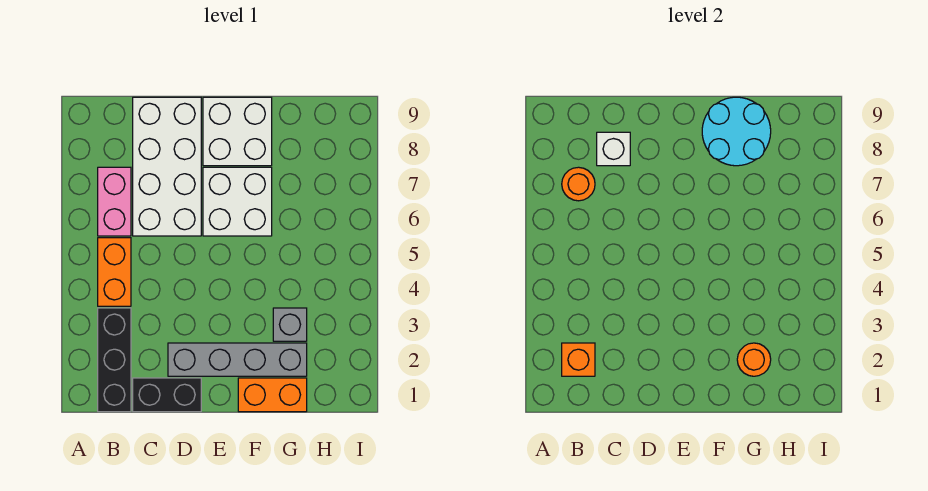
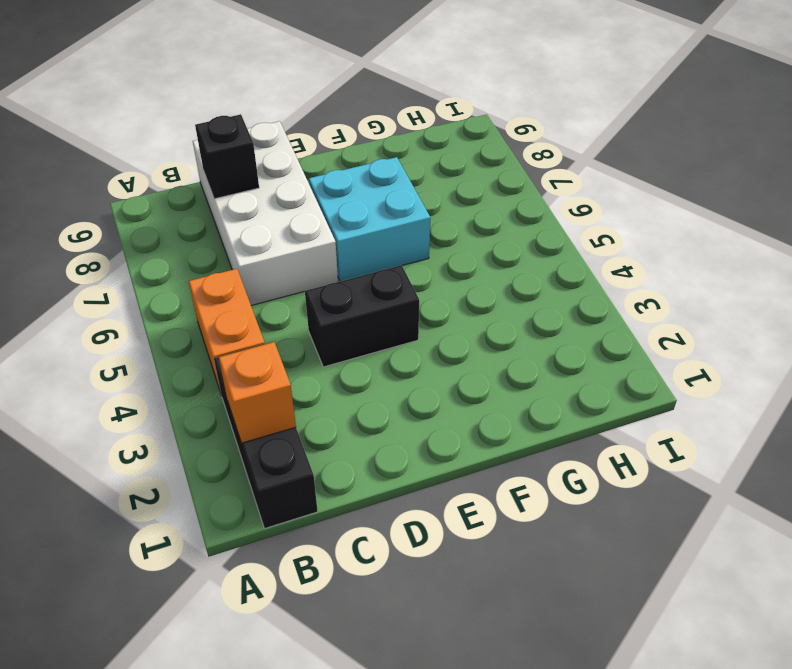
black brick C8 level 2 -> white brick C8 level 2
black brick D4:E4 level 1 -> black brick C1:D1 level 1
cyan brick E6:F7 level 1 -> white brick E6:F7 level 1
none -> pink brick B6:B7 level 1
none -> grey brick D2:G2 level 1
none -> white brick E8:F9 level 1

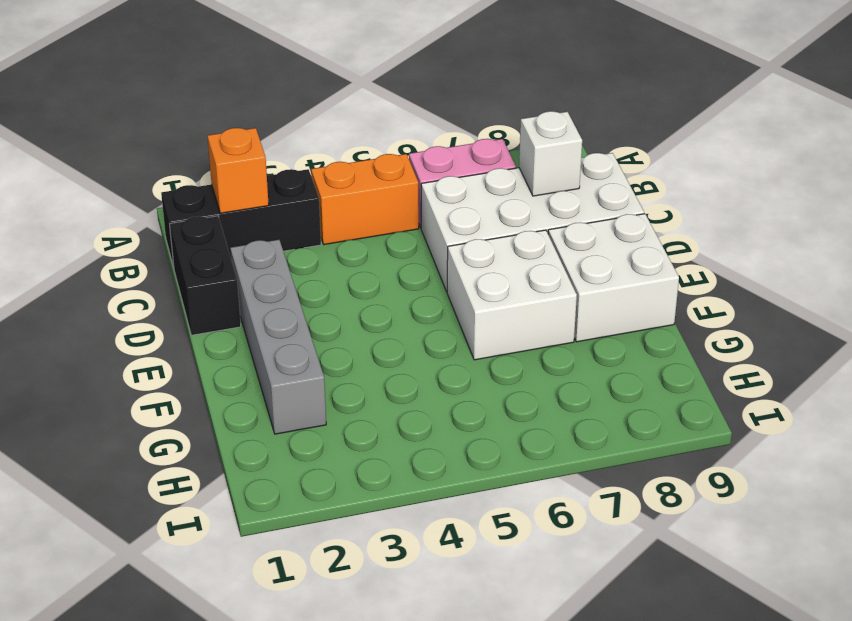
none -> orange brick F1:G1 level 1
none -> grey brick G3 level 1
none -> orange round brick B7 level 2

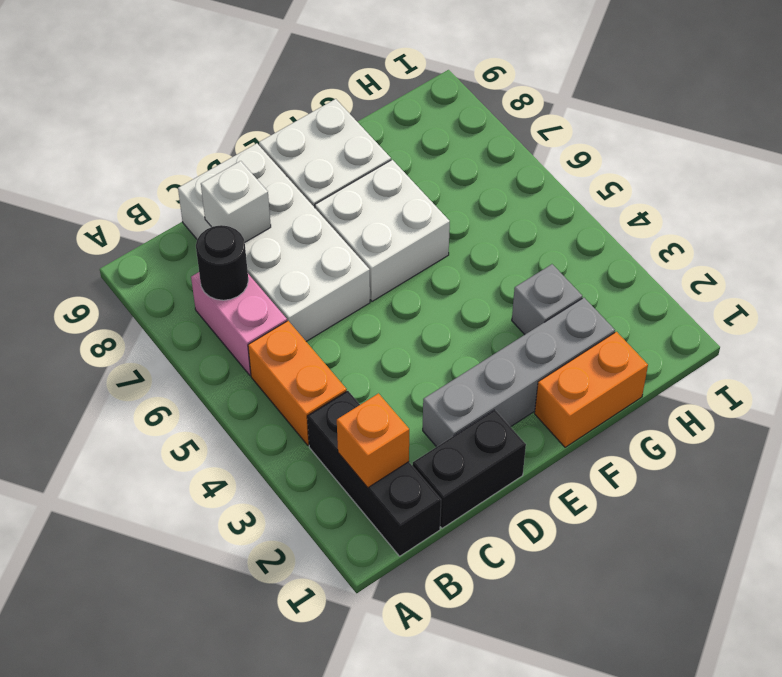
black round brick B7 level 2 -> orange round brick B7 level 2
none -> cyan round brick F8:G9 level 2
none -> orange round brick G2 level 2

